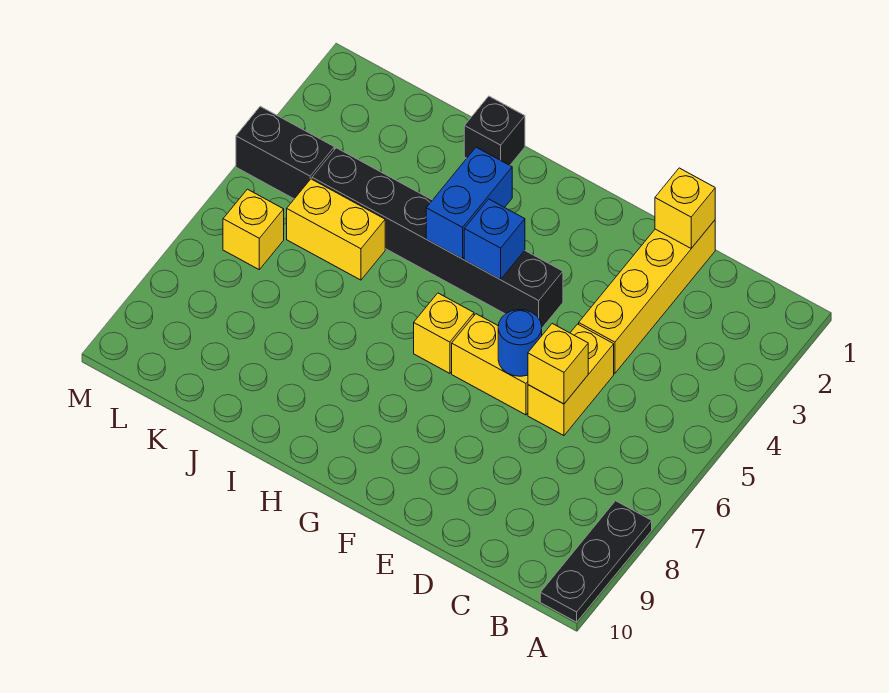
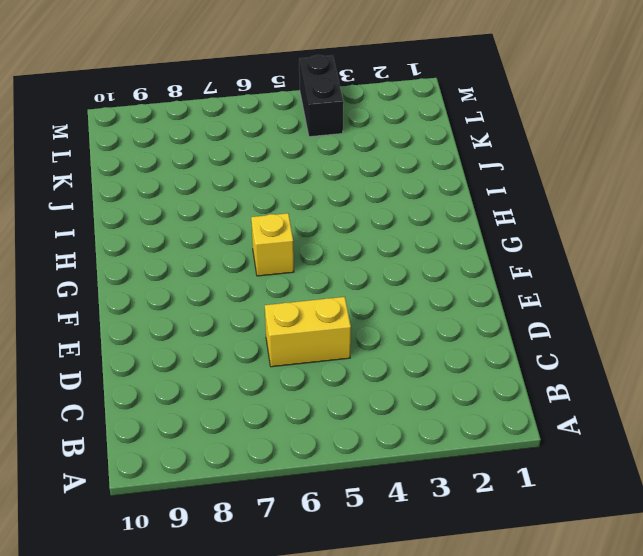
none -> black plate A8:A10 level 1
none -> yellow brick D1:D4 level 1
none -> yellow brick E6:F6 level 1

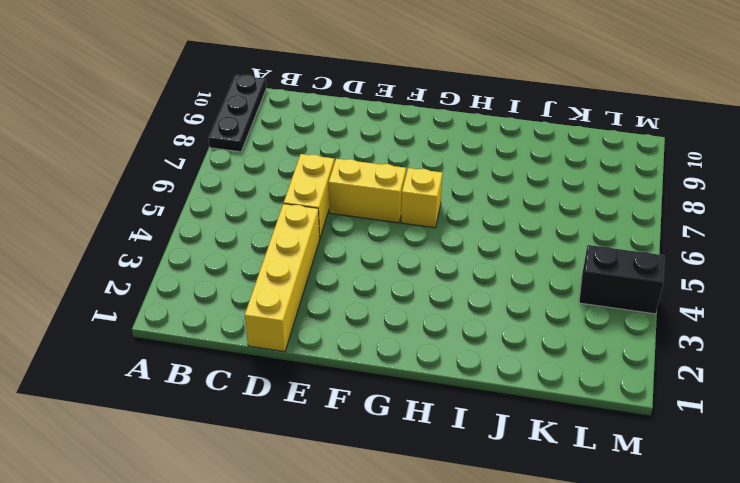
none -> black brick F4:K4 level 1
none -> black brick I1 level 1
none -> yellow brick J5:K5 level 1

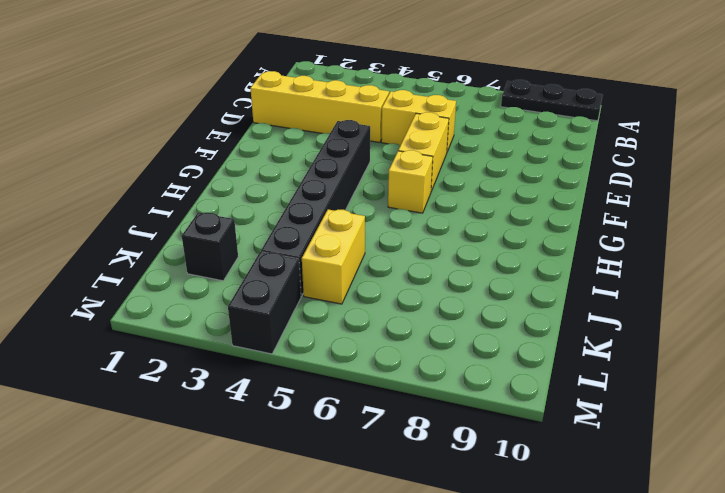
black brick K2 level 1 -> black brick I1 level 1
none -> yellow brick L6 level 1
none -> yellow brick D1 level 2
none -> yellow brick D6 level 2

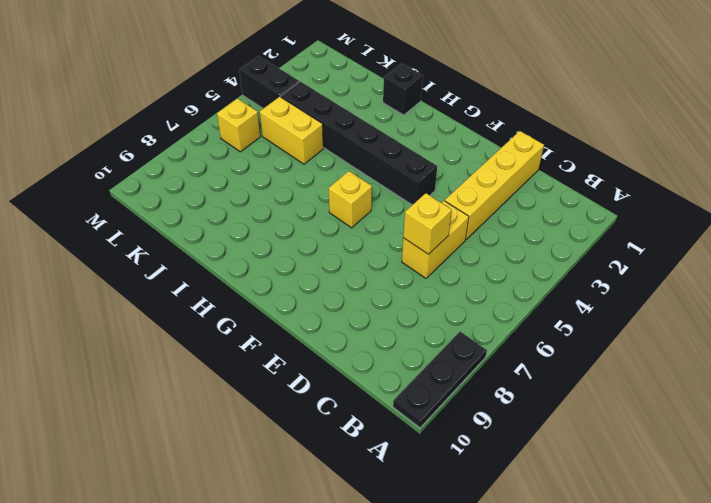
none -> yellow brick E6:F6 level 1
none -> yellow brick D1 level 2
none -> blue round brick E6 level 2

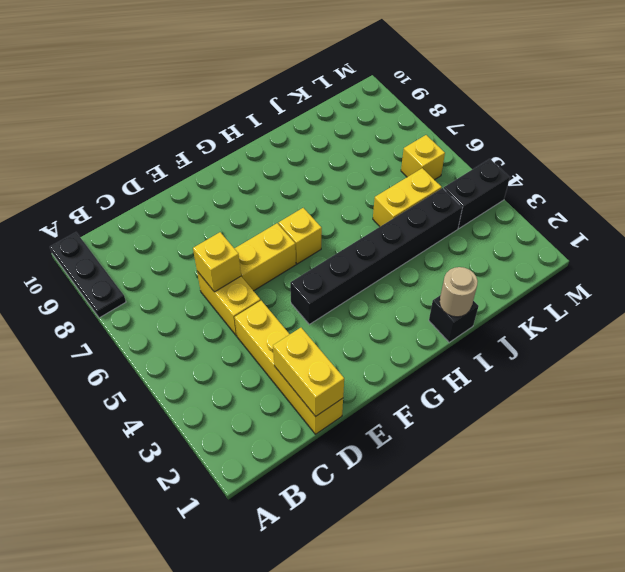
yellow brick D1:D2 level 2 -> yellow brick D1 level 2
tan round brick I1 level 2 -> none
none -> blue round brick E6 level 2
none -> blue brick G4 level 2
none -> blue brick H3:H4 level 2

